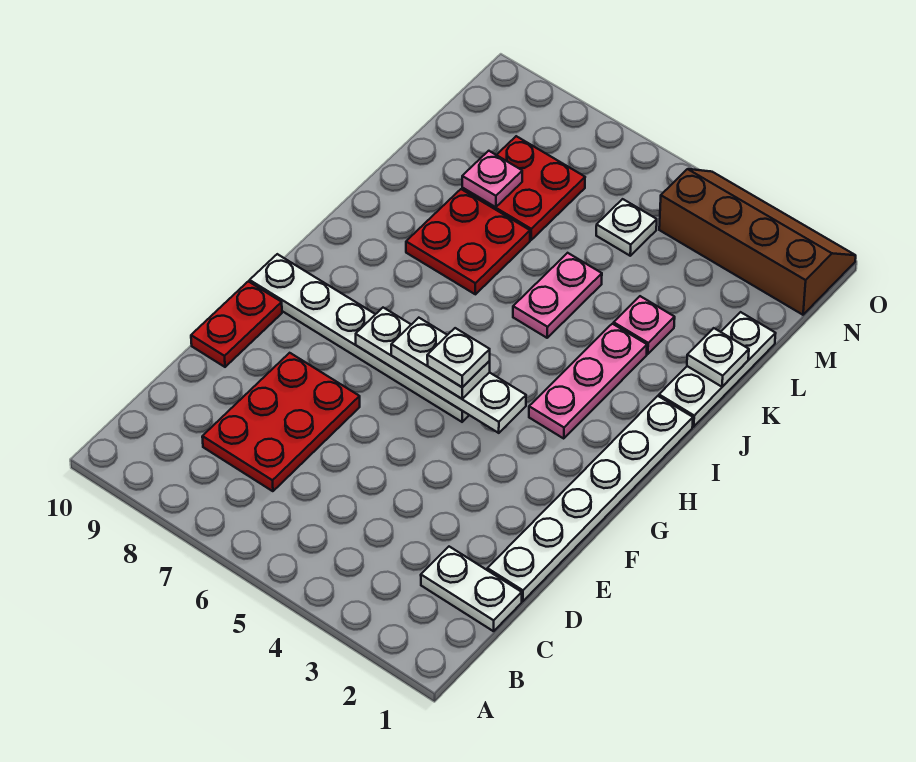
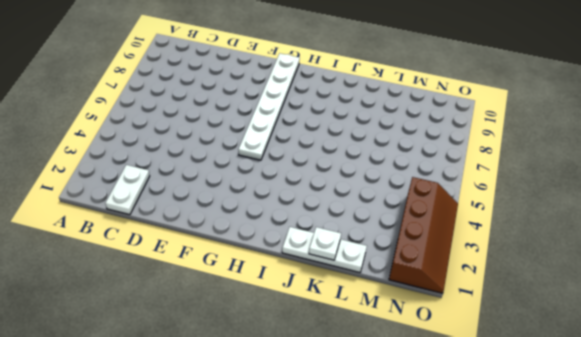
none -> red plate C7:E8 level 1
none -> white plate D1:I1 level 1
none -> red plate E10:F10 level 1

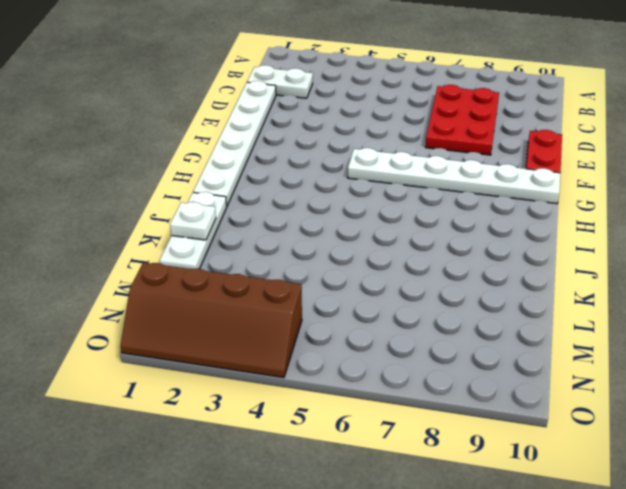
none -> pink plate H3:J3 level 1
none -> pink plate J5:K5 level 1
none -> red plate J7:K8 level 1

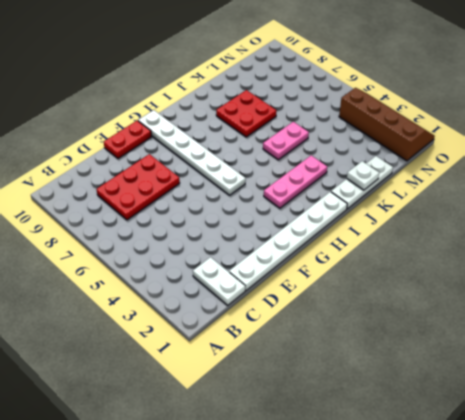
none -> pink plate K3 level 1
none -> red plate L7:M8 level 1
none -> white plate M5 level 1

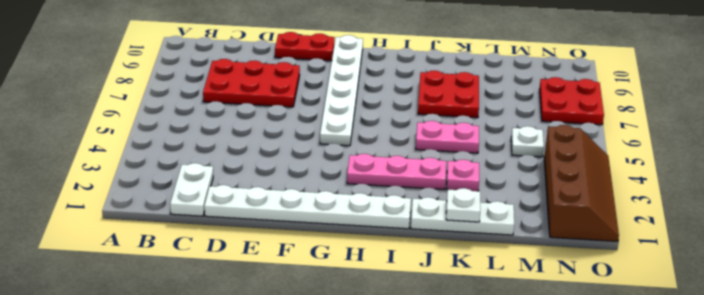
red plate N7:O8 level 1 -> red plate L7:M8 level 1
none -> white plate G4:G7 level 2
none -> pink plate L8 level 2
none -> white plate G5:G6 level 3

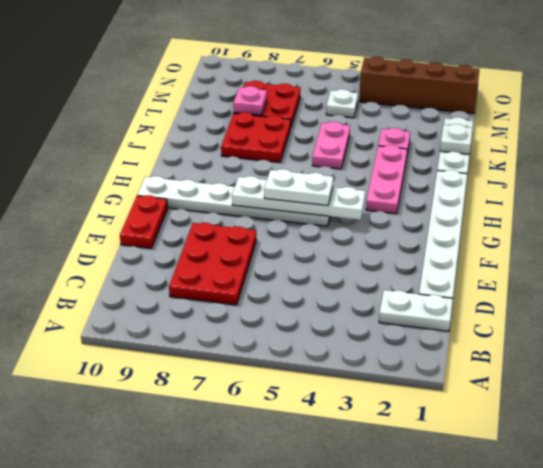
none -> white plate G5 level 4

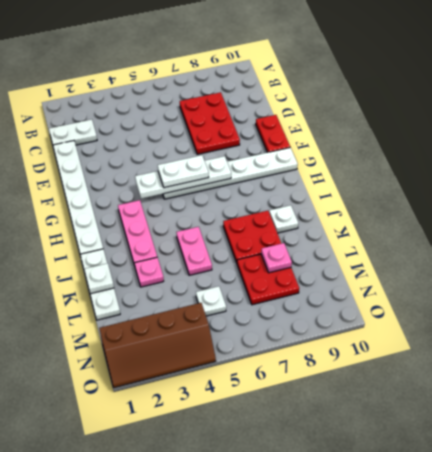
white plate J9 level 1 -> white plate G5 level 4

